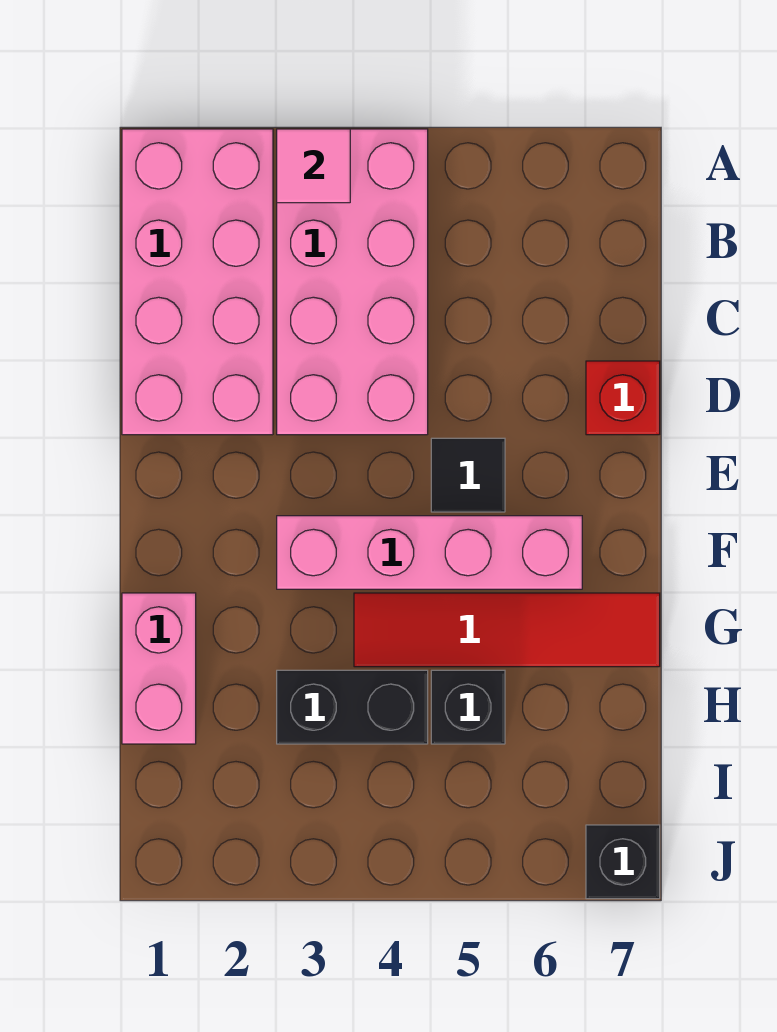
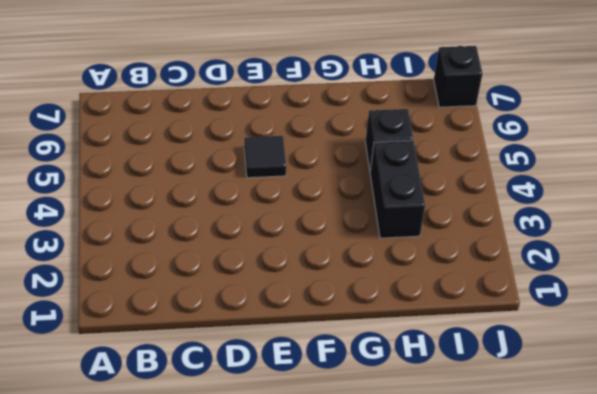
none -> pink brick A1:D2 level 1
none -> pink brick A3:D4 level 1

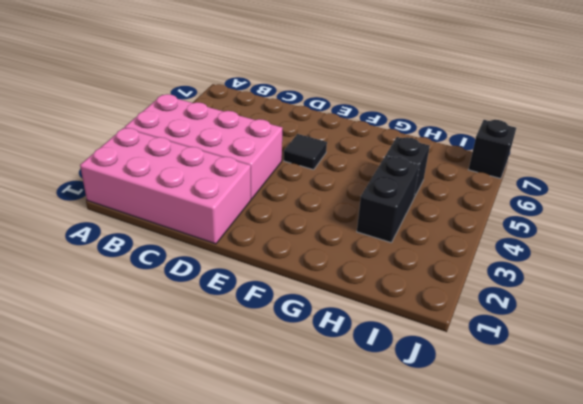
none -> red brick D7 level 1
none -> pink brick F3:F6 level 1

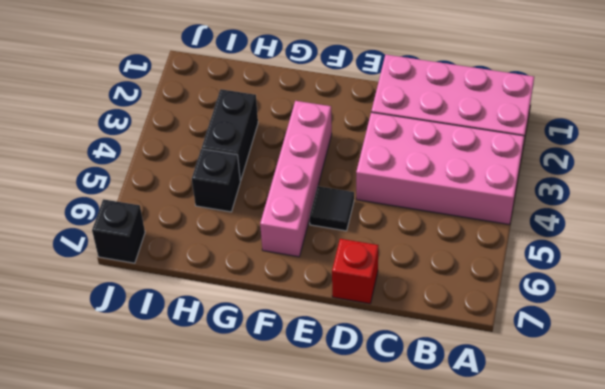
none -> pink brick G1:H1 level 1
none -> red tile G4:G7 level 1

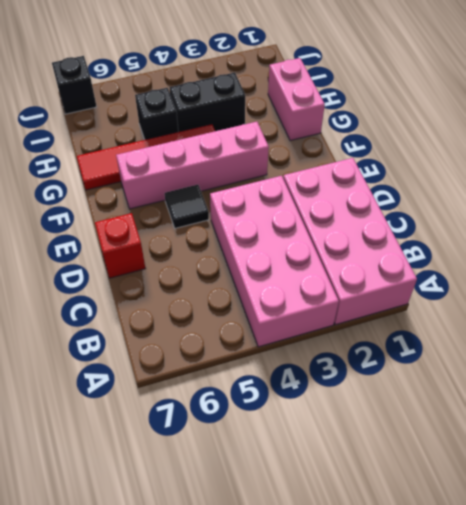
none -> pink tile A3 level 2

